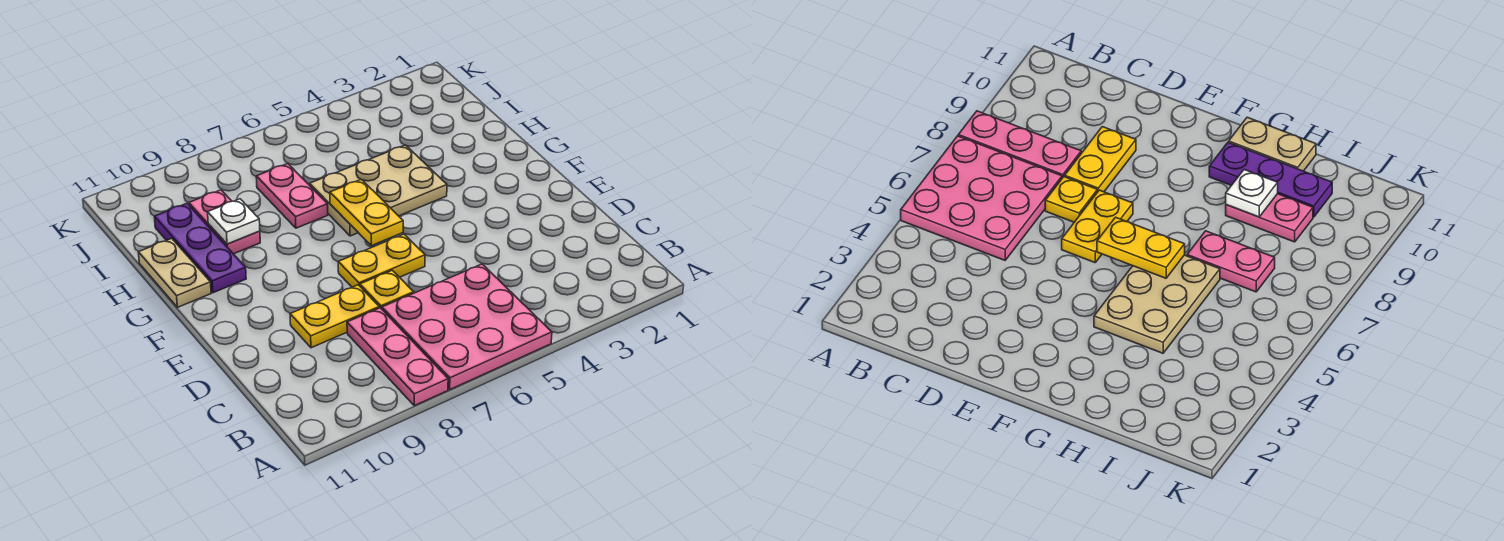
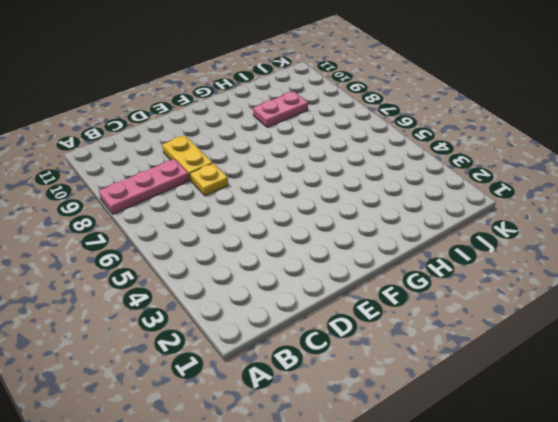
none -> pink plate A5:C7 level 1
none -> yellow plate E6:E7 level 1
none -> tan plate G4:H6 level 1

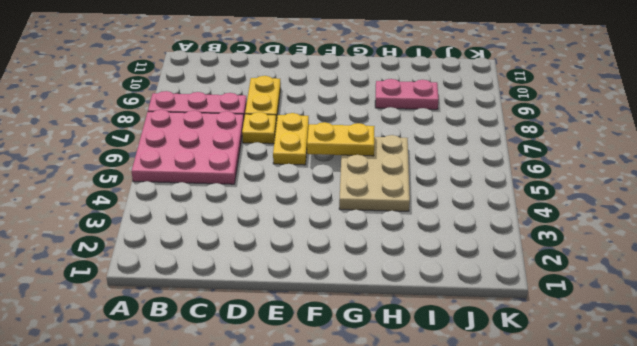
none -> purple plate G10:I10 level 1
none -> tan plate G11:H11 level 1
none -> pink plate H7:I7 level 1

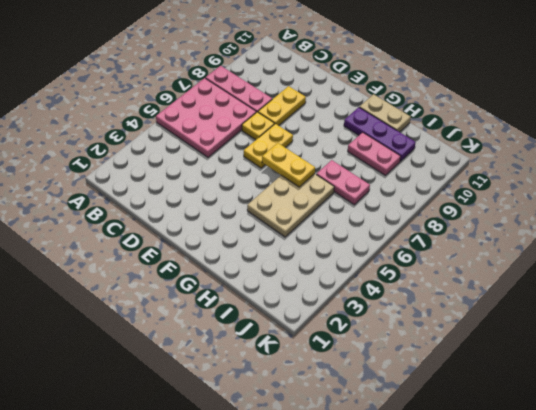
none -> white plate H9 level 2

